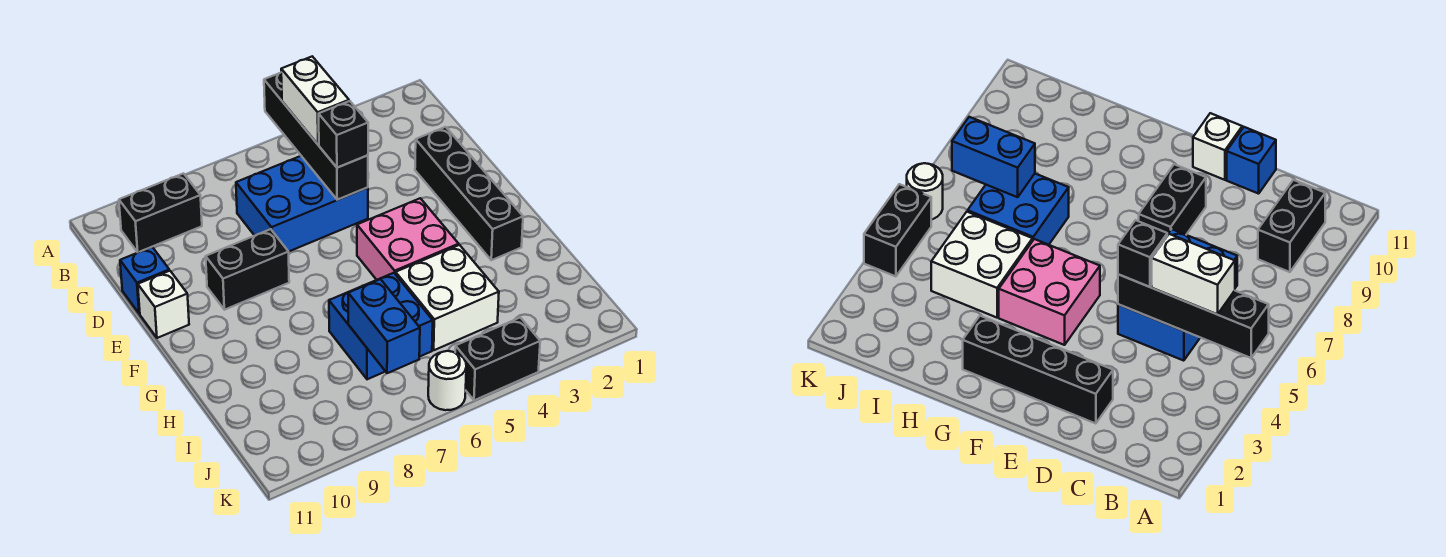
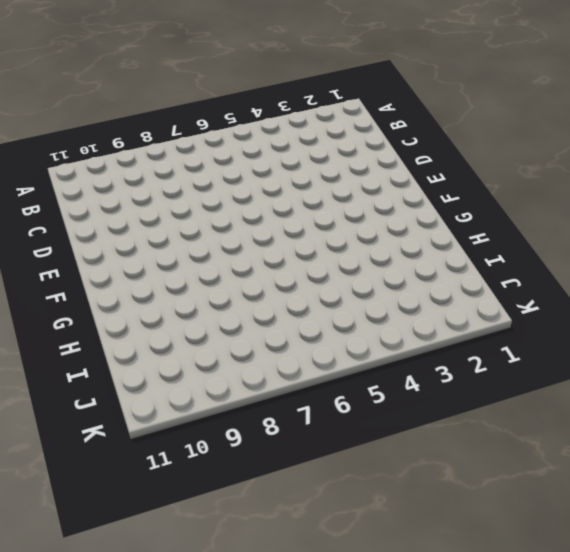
none -> black brick B9:B10 level 1
none -> blue brick C5:D7 level 1
none -> black brick D2:G2 level 1

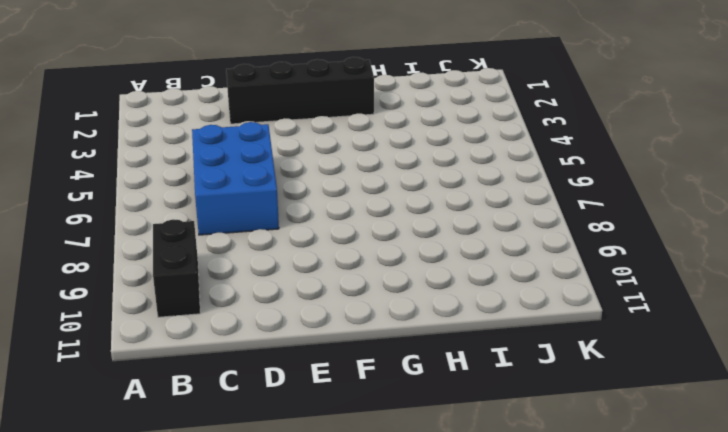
none -> blue brick D11 level 1
none -> black brick E8:E9 level 1
none -> white brick E11 level 1

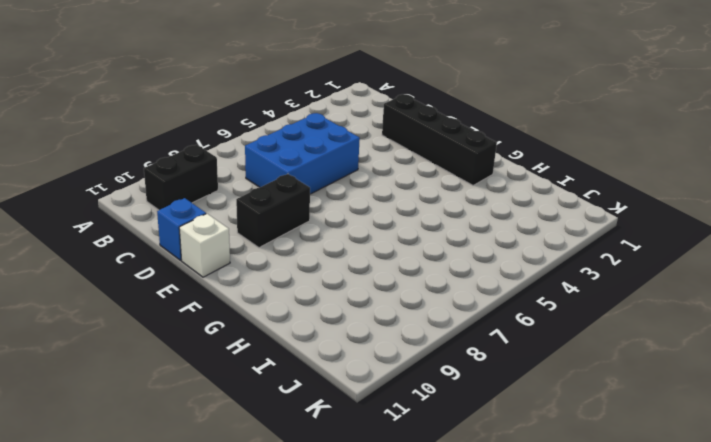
none -> pink brick F4:G5 level 1
none -> white brick H4:I5 level 1
none -> blue brick H6:I7 level 1

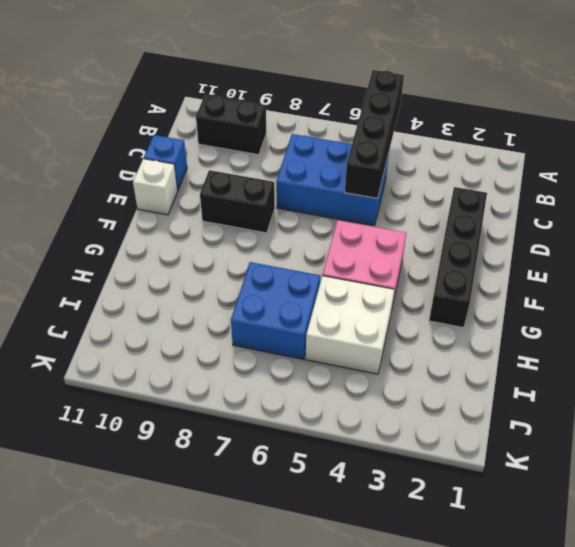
none -> black brick K4:K5 level 1
none -> white round brick K6 level 1
none -> blue brick I7:J7 level 2

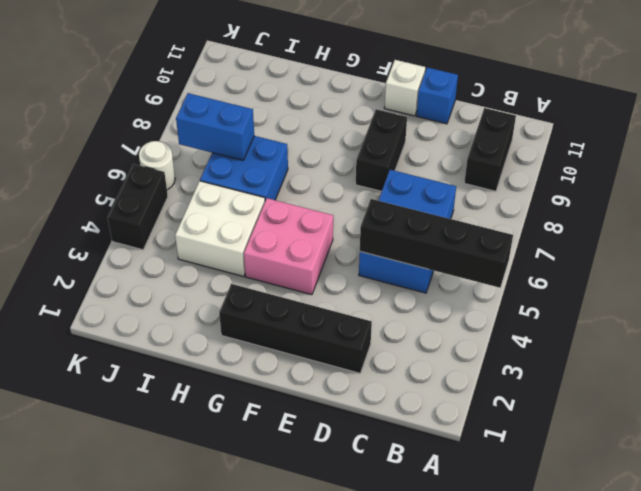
none -> white brick B5:C5 level 3
none -> black brick D5 level 3

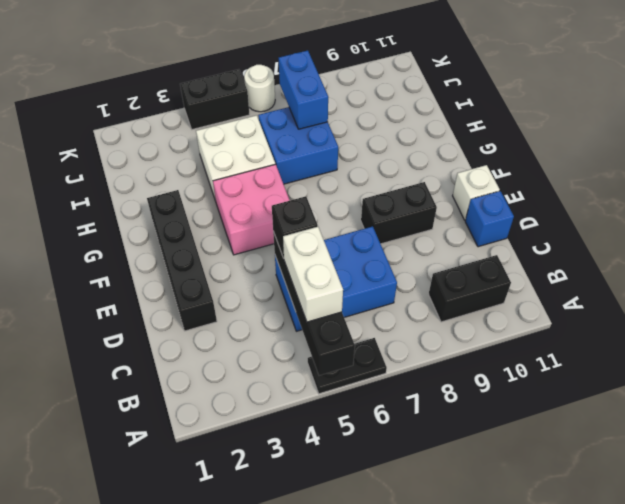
black plate A5:A6 level 1 -> none

